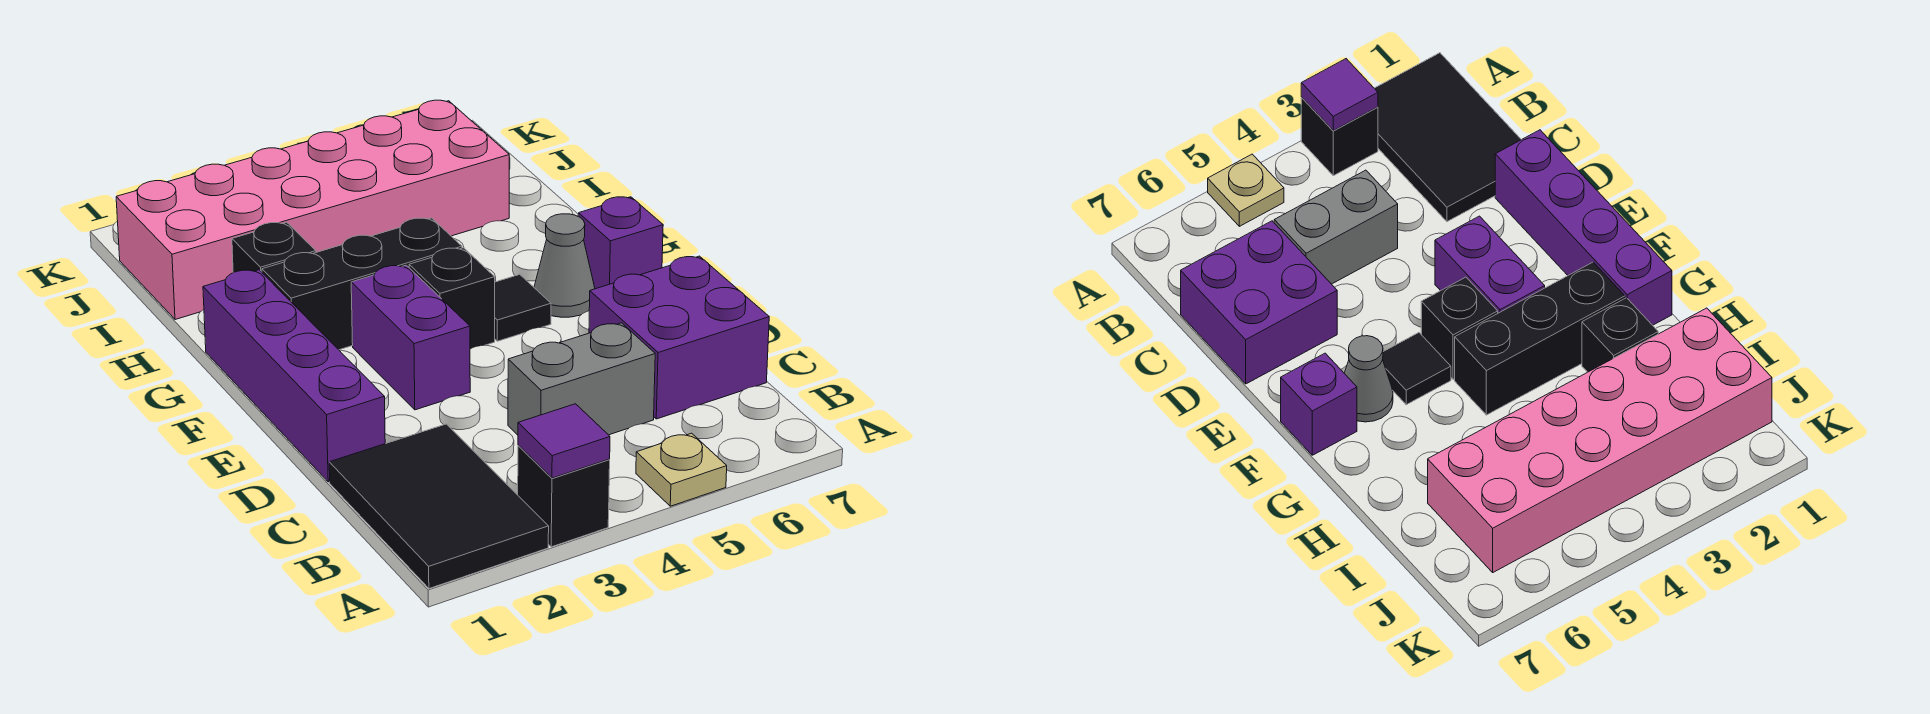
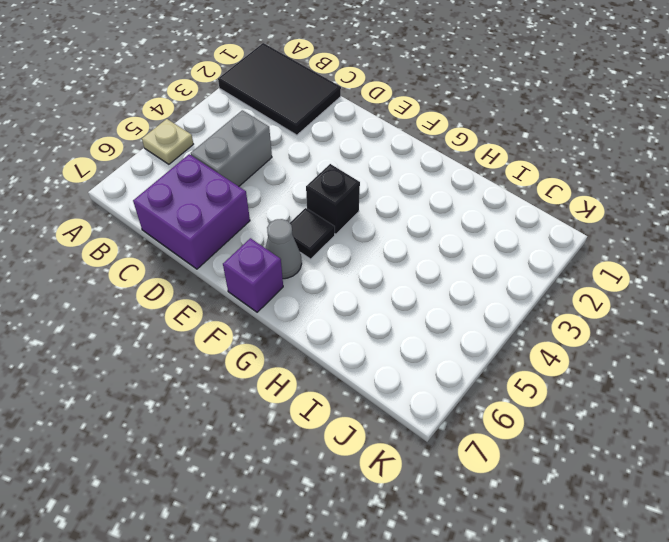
none -> black brick A3 level 1
none -> purple brick D1:G1 level 1
none -> purple brick E3:F3 level 1

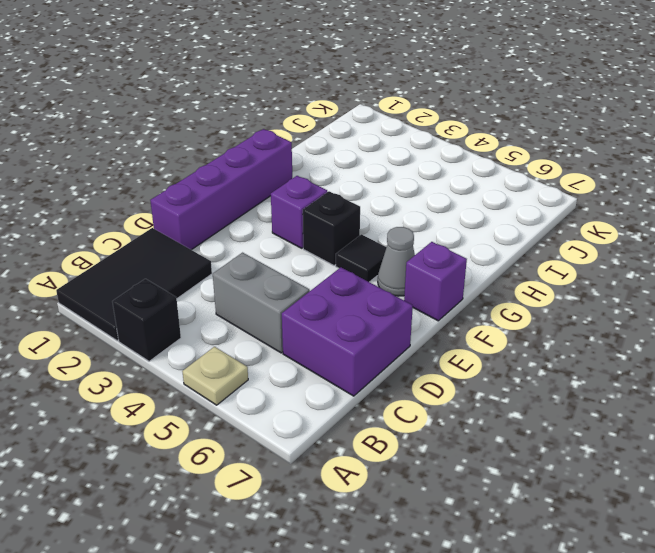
purple brick F3 level 1 -> purple brick E3:F3 level 1
none -> black brick G2:G4 level 1
none -> black brick H2 level 1
none -> pink brick I1:J6 level 1

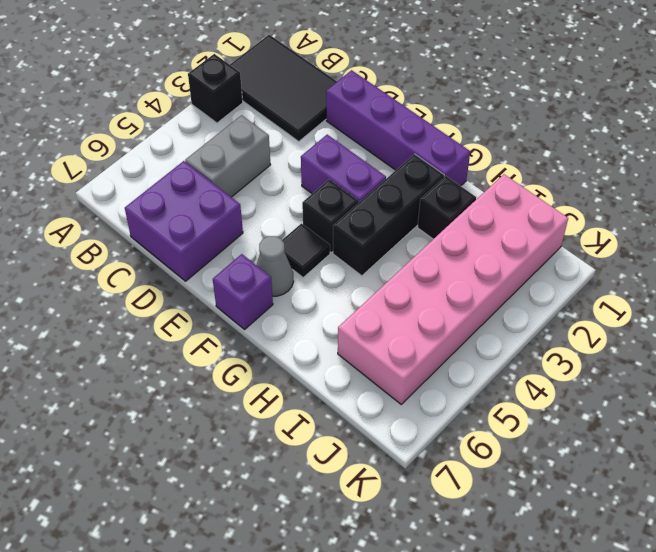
none -> tan plate A5 level 1
none -> purple tile A3 level 2

